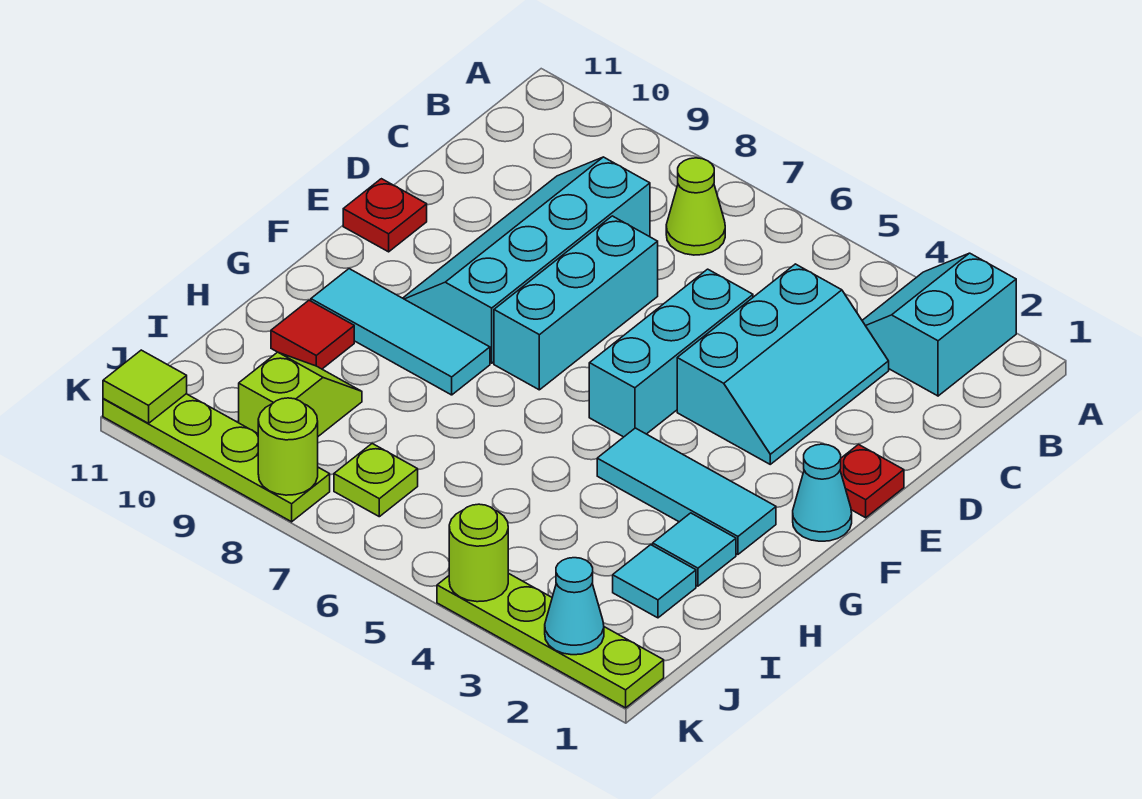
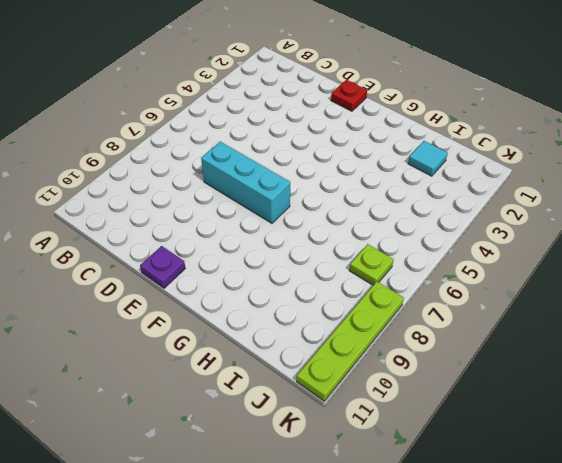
purple plate E11 level 1 -> red plate E11 level 1
none -> cyan slope A2:B3 level 1 top 2
none -> lime cone B7 level 1
none -> cyan slope C3:E4 level 1 top 4

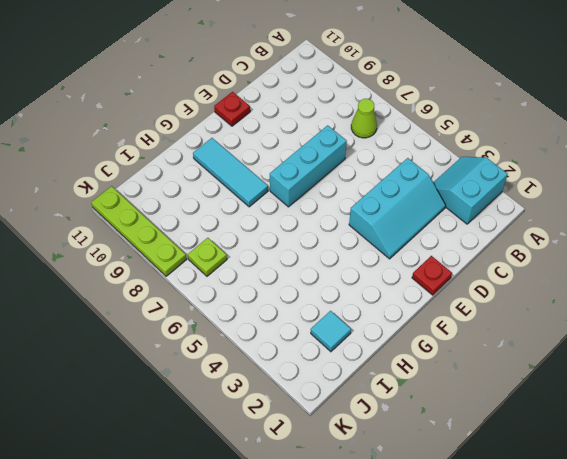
none -> cyan slope C8:F9 level 1 top 8
none -> cyan brick D5:F5 level 1
none -> cyan cone F1 level 1

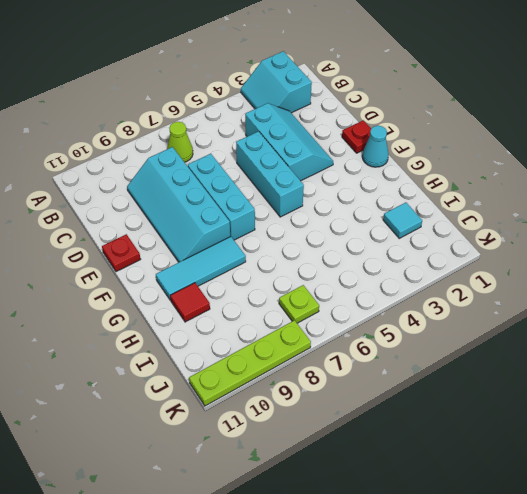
none -> cyan tile G2:G4 level 1
none -> cyan tile H2 level 1
none -> lime slope I9:J9 level 1 top J

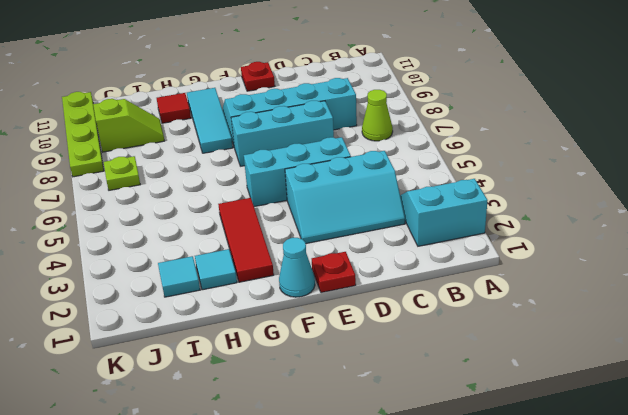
red tile G2:G4 level 1 -> cyan tile G2:G4 level 1
none -> lime plate K1:K4 level 1
none -> cyan cone K2 level 2
none -> lime round brick K4 level 2

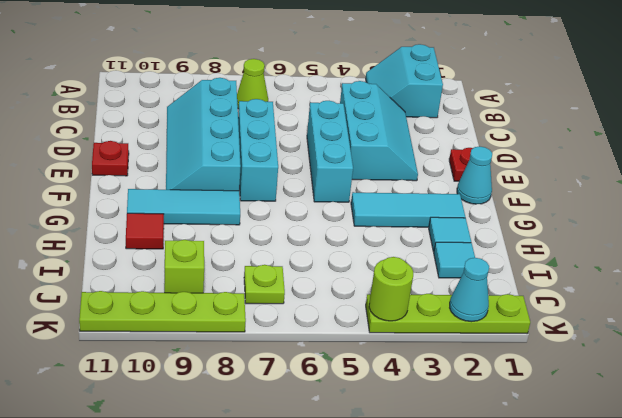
none -> lime round brick K8 level 2
none -> lime tile K11 level 2

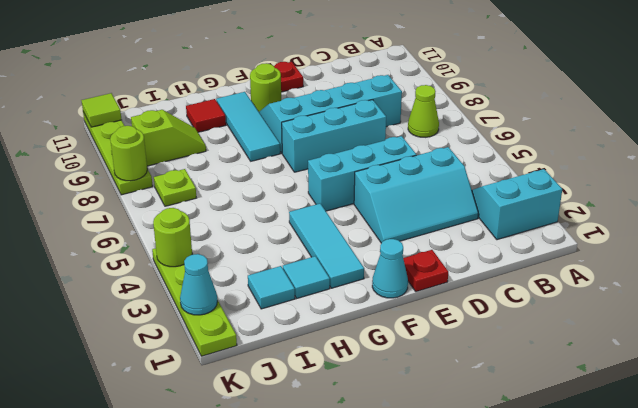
lime round brick F10 level 1 -> none

